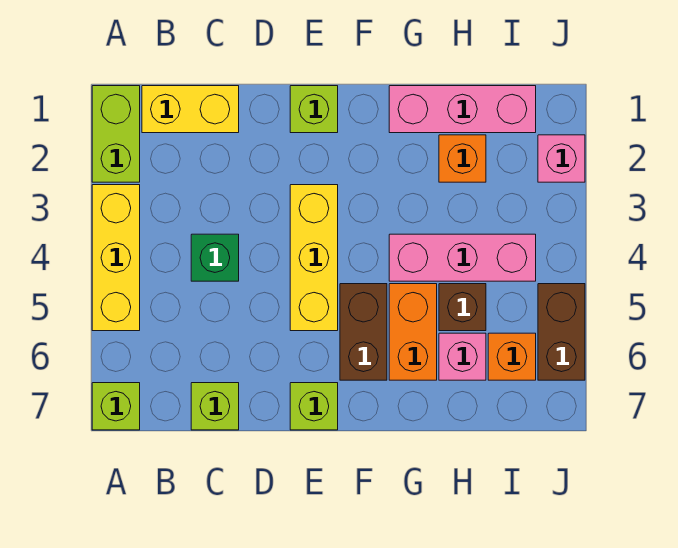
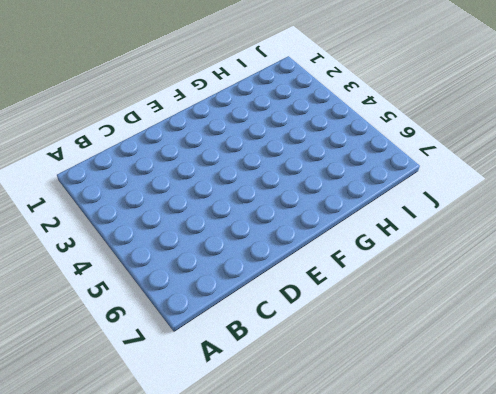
none -> lime brick A1:A2 level 1
none -> yellow brick A3:A5 level 1
none -> lime brick A7 level 1

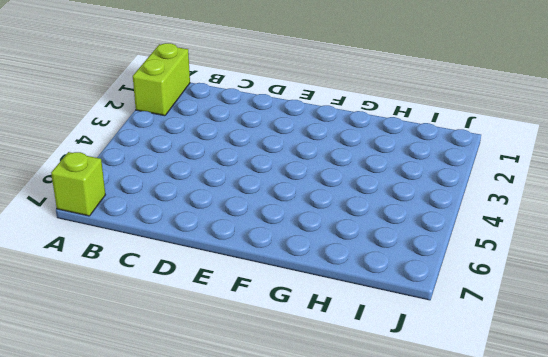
none -> yellow brick A3:A5 level 1
none -> yellow brick B1:C1 level 1
none -> green brick C4 level 1

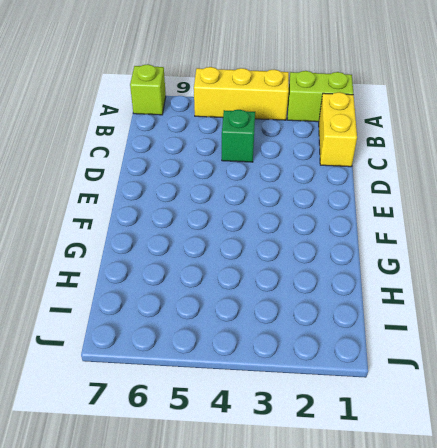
none -> lime brick C7 level 1
none -> lime brick E1 level 1
none -> yellow brick E3:E5 level 1

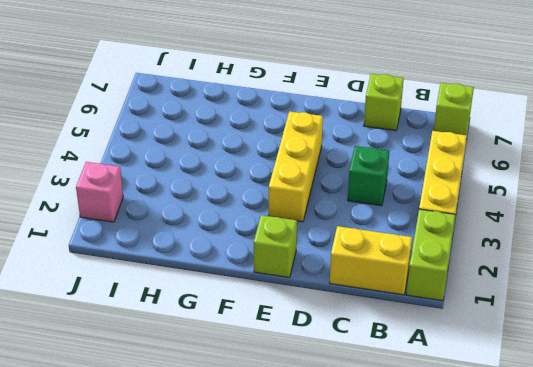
none -> lime brick E7 level 1
none -> brown brick F5:F6 level 1
none -> pink brick G1:I1 level 1

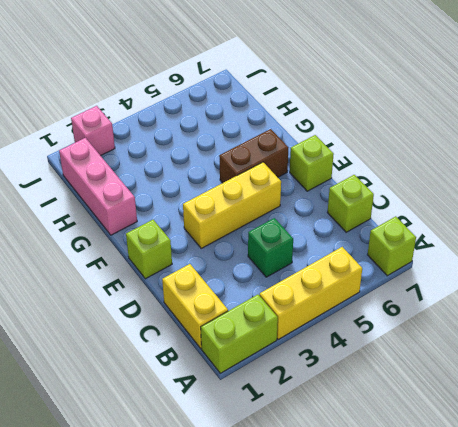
none -> pink brick G4:I4 level 1
none -> orange brick G5:G6 level 1
none -> orange brick H2 level 1

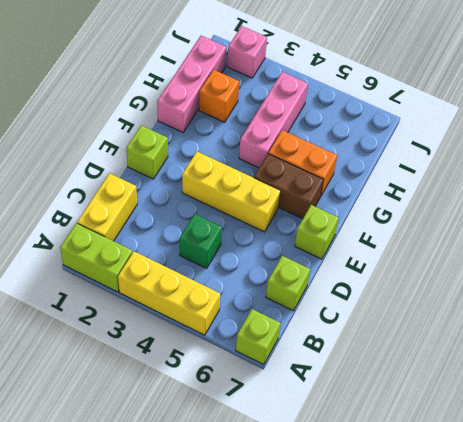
none -> brown brick H5 level 1
none -> pink brick H6 level 1
none -> orange brick I6 level 1

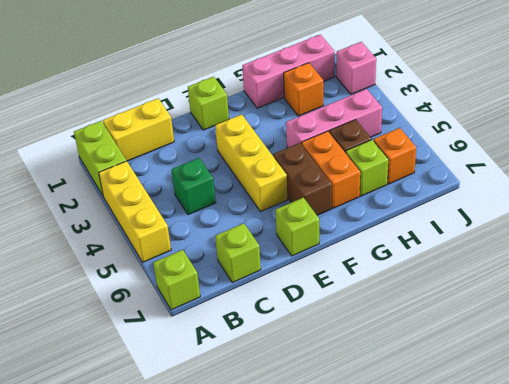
lime brick H6 level 1 -> pink brick H6 level 1
none -> brown brick J5:J6 level 1

